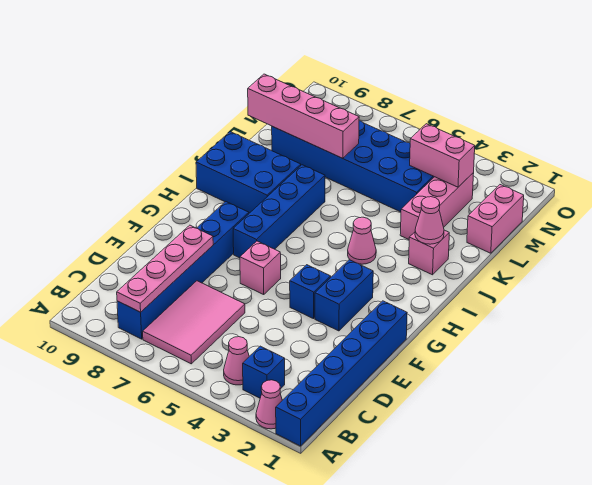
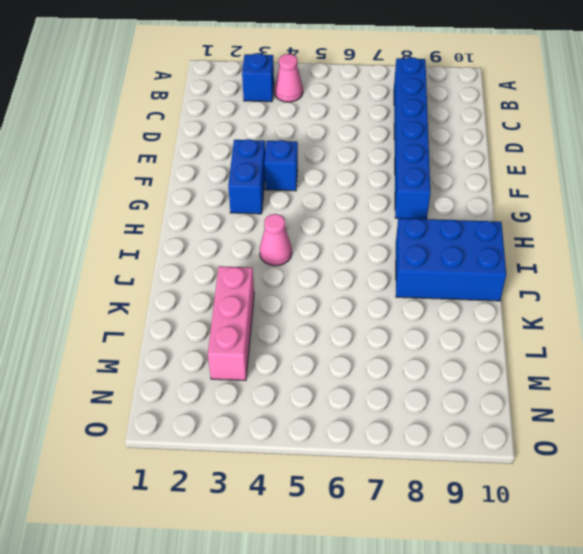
none -> blue brick A1:F1 level 1
none -> pink cone A2 level 1
none -> pink tile B6:D7 level 1

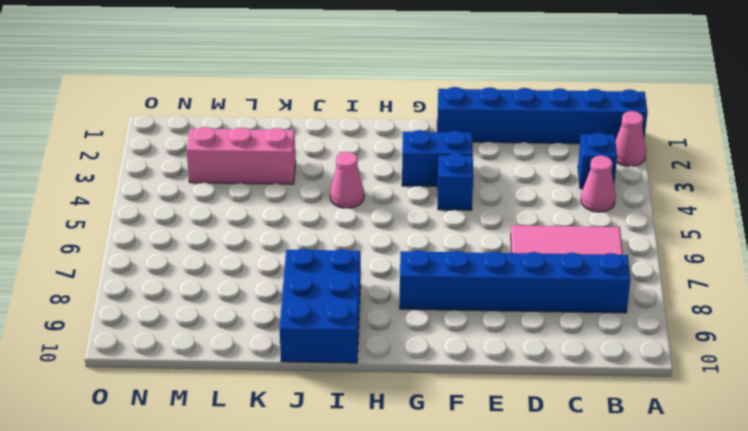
none -> pink brick F6 level 1
none -> blue brick G7:J7 level 1
none -> pink brick J2 level 1

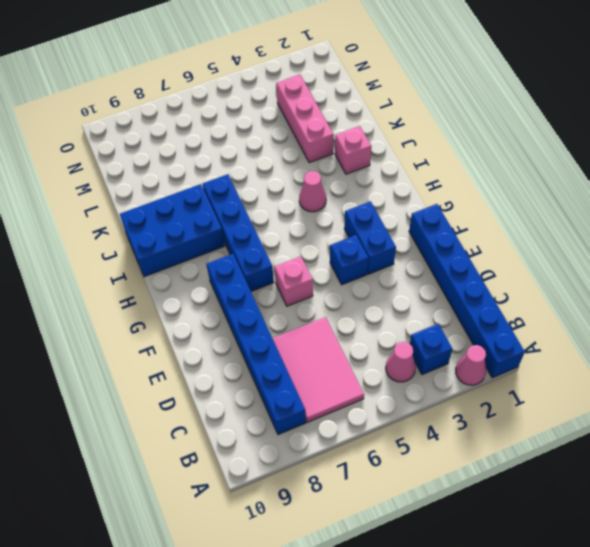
none -> pink brick L1:M1 level 1
none -> blue brick L4:M9 level 1
none -> pink plate B8:E8 level 2

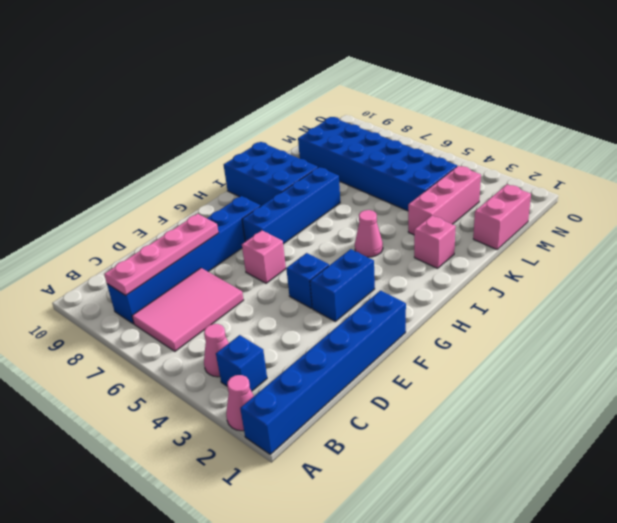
none -> pink cone J2 level 2
none -> pink brick L7:L10 level 2
none -> pink brick M3:M4 level 2

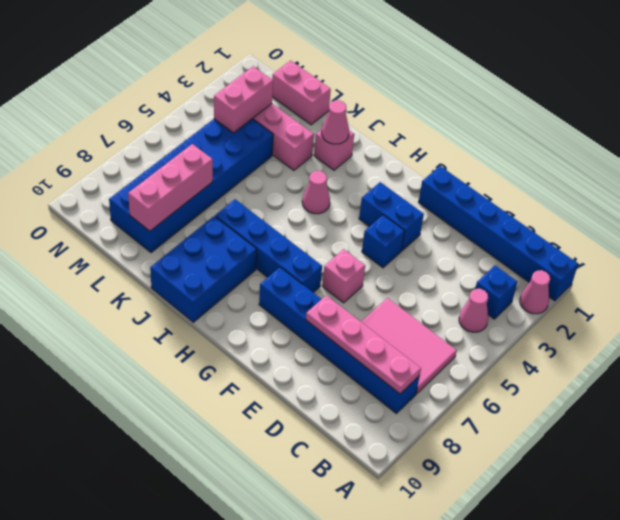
pink brick L7:L9 level 2 -> pink brick L7:L10 level 2

